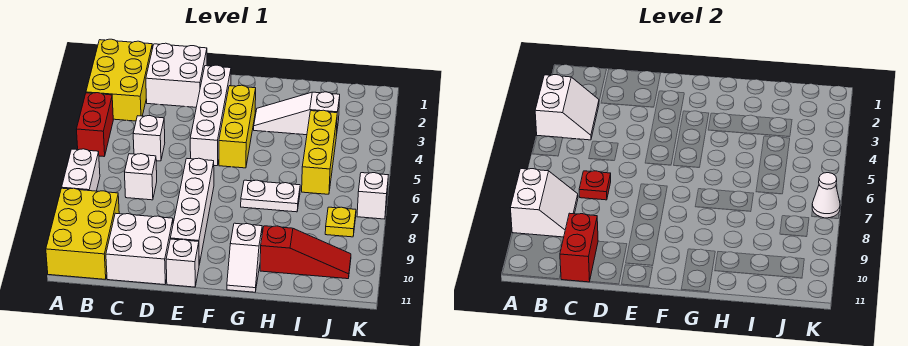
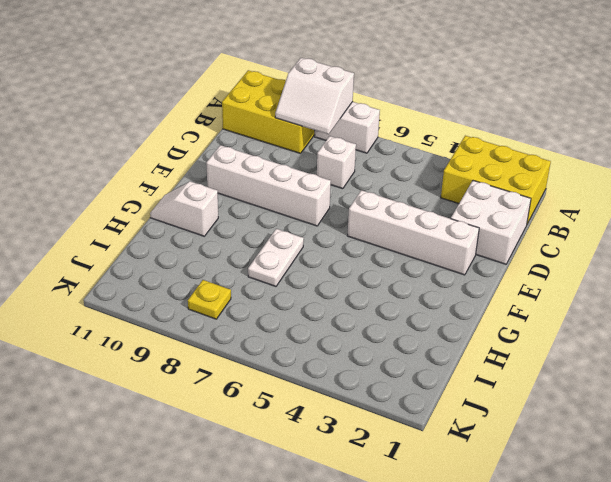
none -> red brick A4:A5 level 1
none -> white brick C5 level 1
none -> white brick C10:D11 level 1

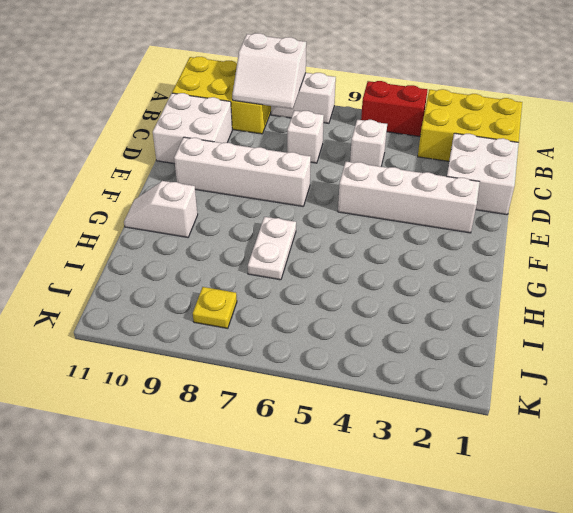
none -> white brick E11 level 1
none -> yellow brick F3:F5 level 1
none -> white slope G3:I3 level 1 top I

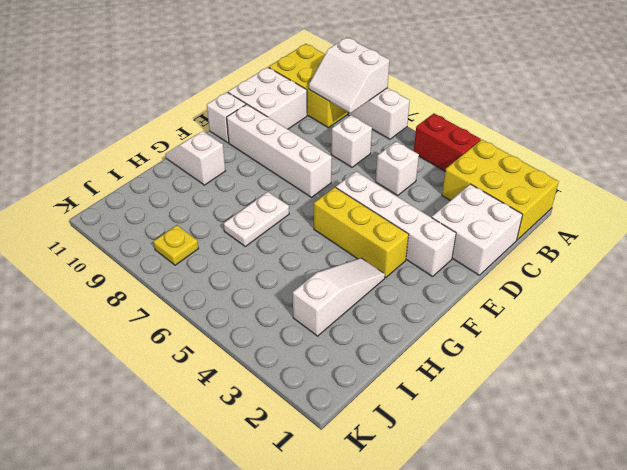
none -> red slope H10:J10 level 1 top H
none -> yellow brick I4:I6 level 1
none -> white brick K7 level 1

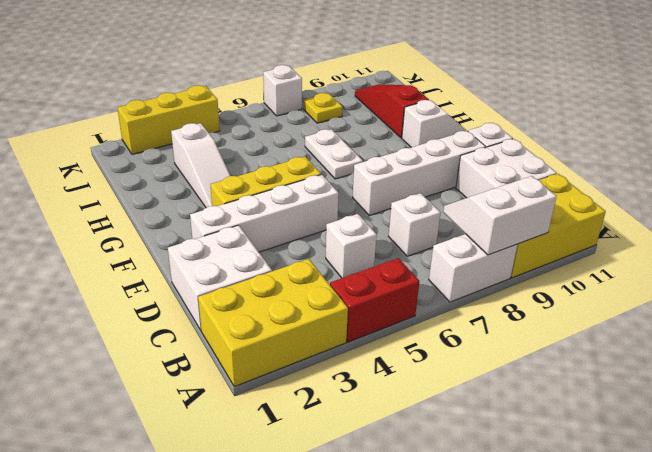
yellow brick K2:K4 level 1 -> yellow brick I4:I6 level 1
none -> white slope A3:B4 level 2 top A
none -> red plate C7 level 2
none -> red brick C10:C11 level 2

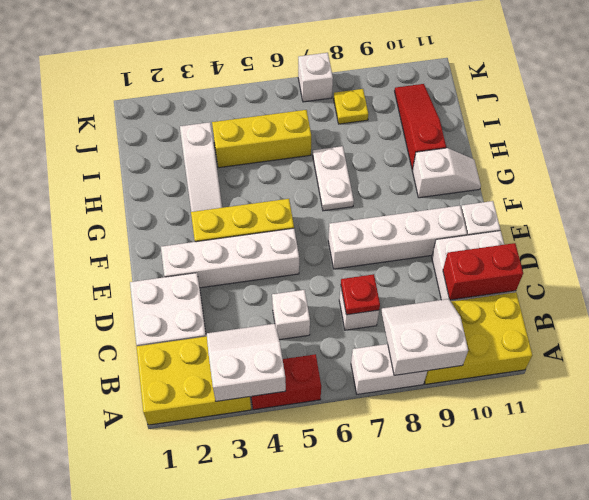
none -> white cone K7 level 2

